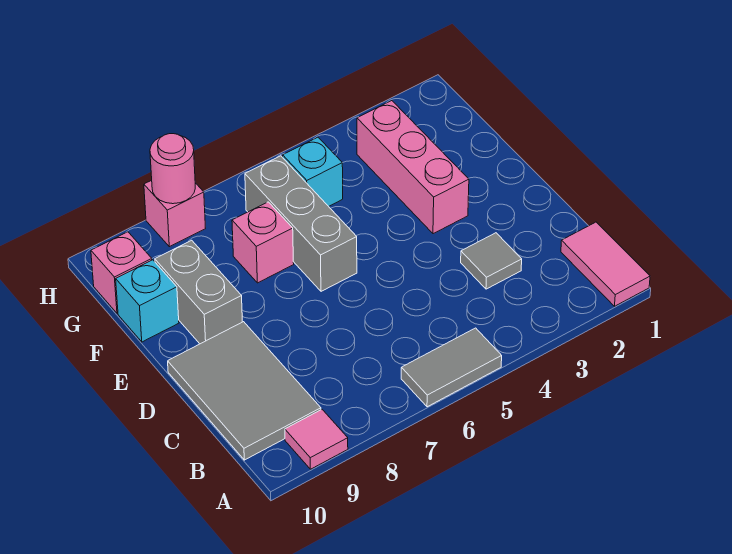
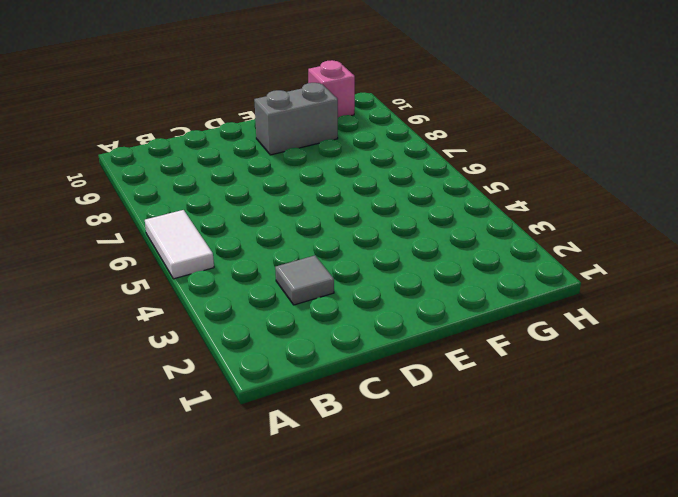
white tile A5:A6 level 1 -> grey tile A5:A6 level 1
none -> pink tile A1:B1 level 1
none -> pink tile A9 level 1
none -> grey tile B9:D10 level 1

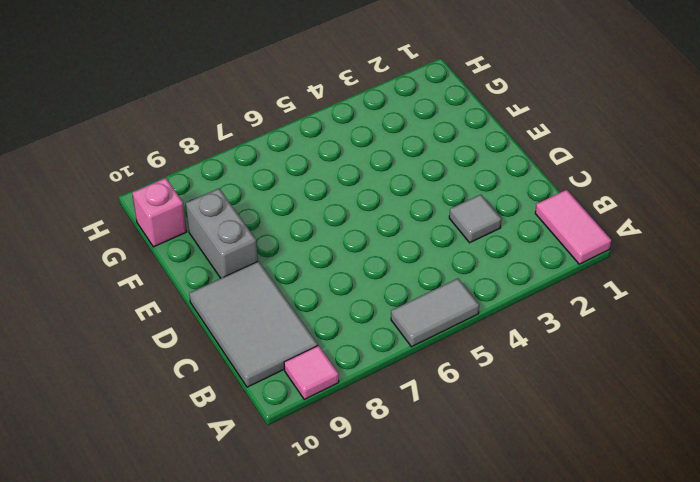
none -> pink brick E3:G3 level 1
none -> grey brick E6:G6 level 1
none -> pink brick F7 level 1

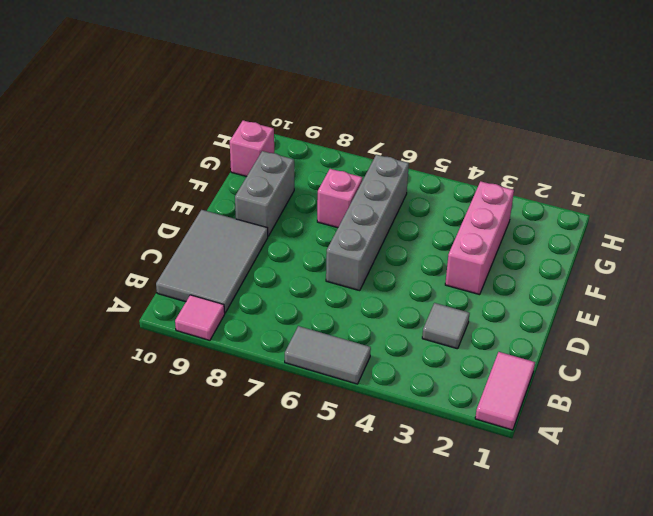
grey brick D6:G6 level 1 -> grey brick E6:G6 level 1
none -> cyan brick F10 level 1
none -> cyan brick G5 level 1
none -> pink brick H8 level 1

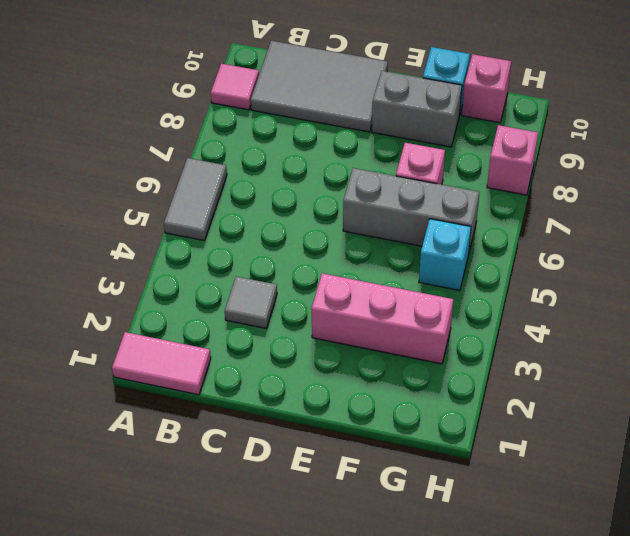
none -> pink round brick H8 level 2

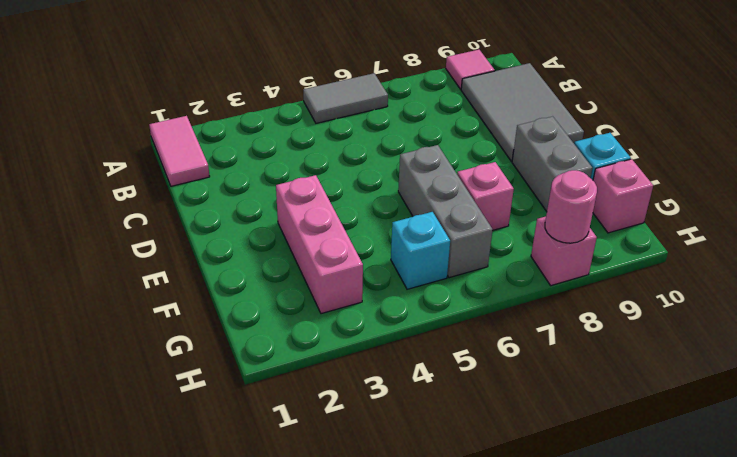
none -> grey tile C3 level 1

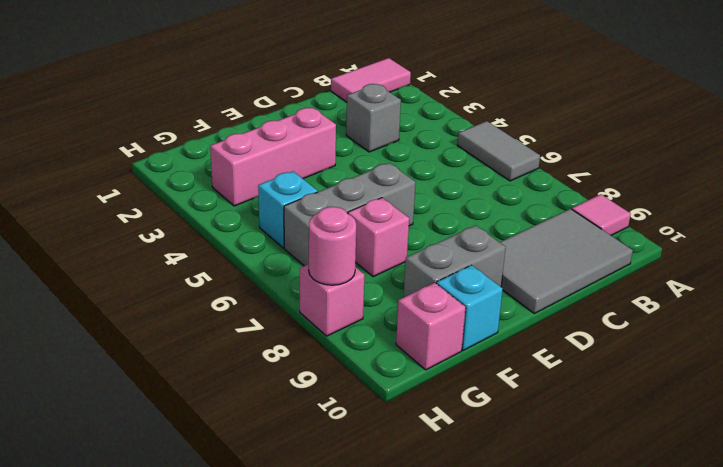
grey brick C3 level 1 -> grey tile C3 level 1

